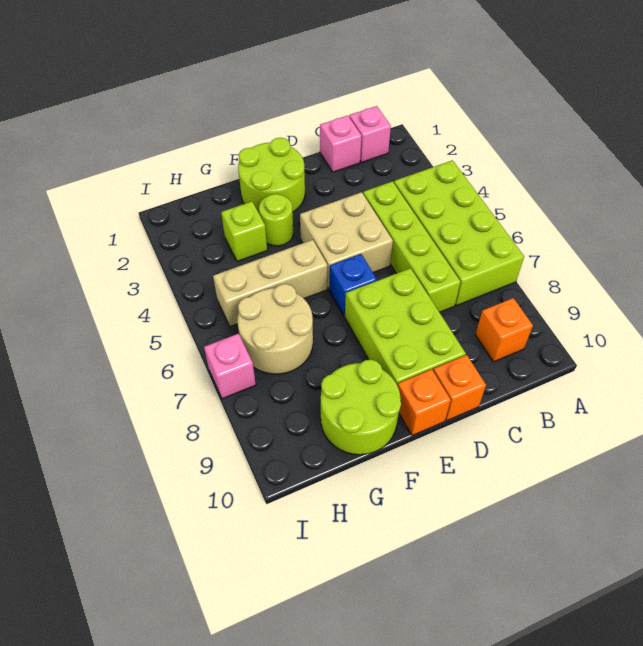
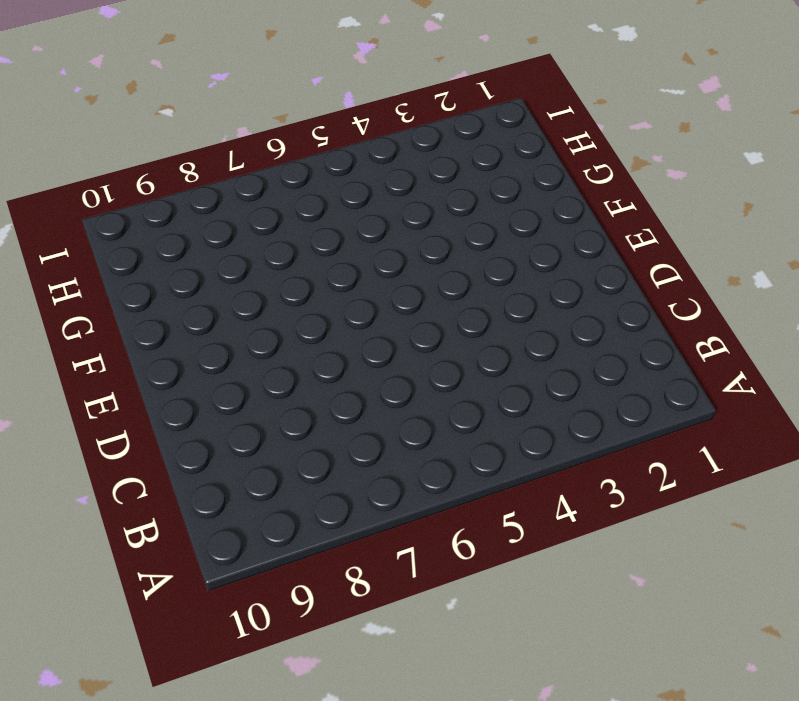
none -> lime brick A4:B7 level 1
none -> pink brick B1 level 1
none -> orange brick B9 level 1

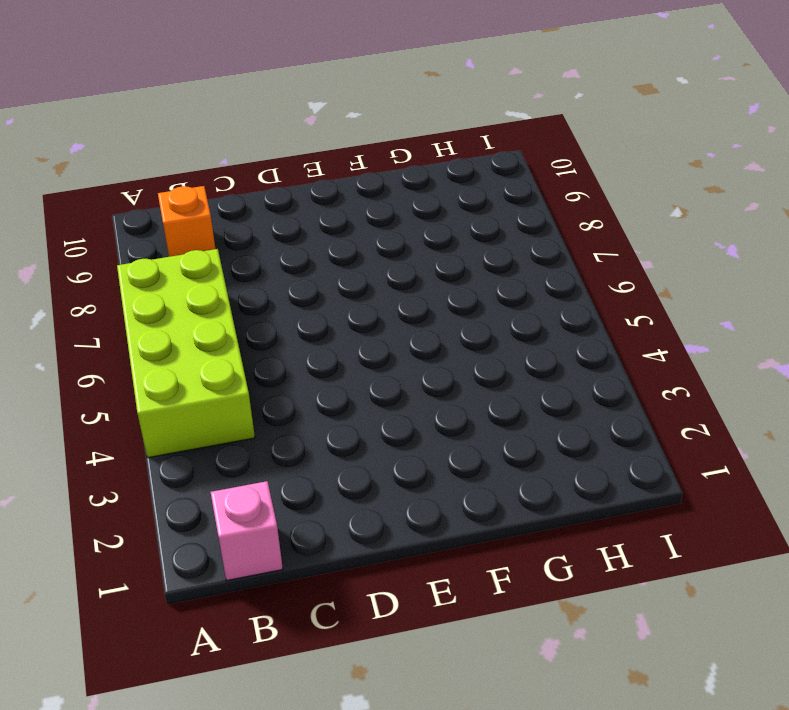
none -> pink brick C1 level 1
none -> lime brick C4:C7 level 1
none -> tan brick D4:E5 level 1

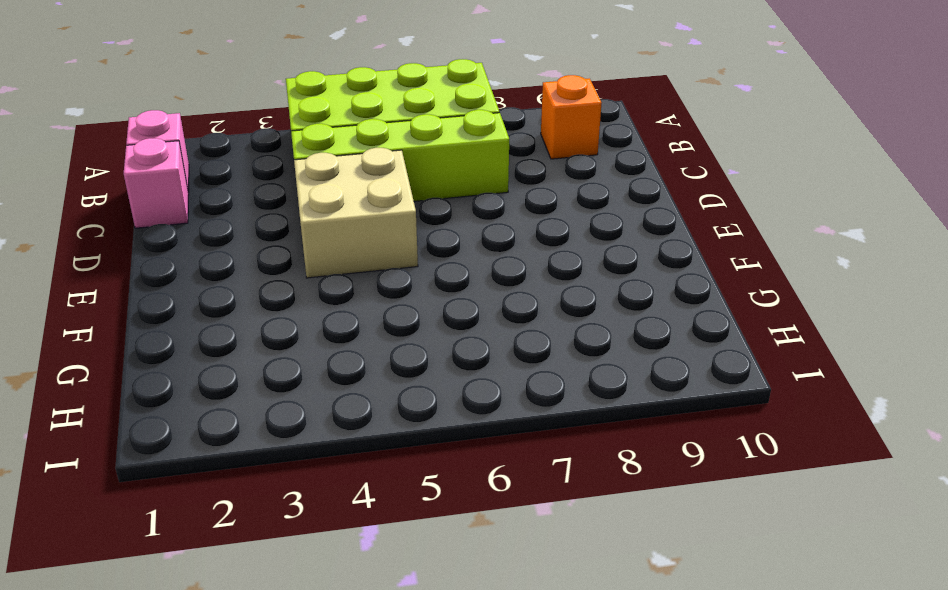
none -> lime brick D7:E9 level 1
none -> orange brick D10 level 1
none -> lime round brick E1:F2 level 1

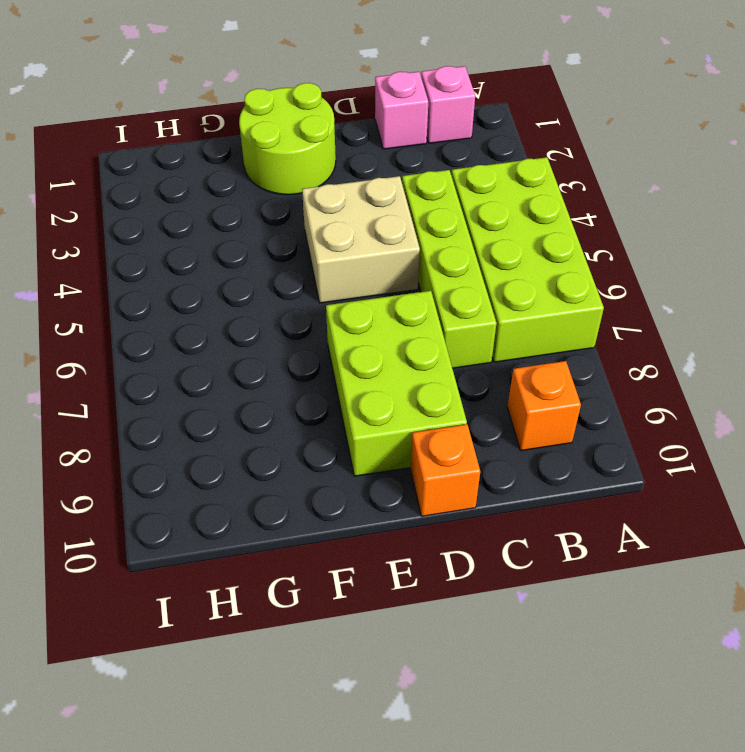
none -> blue brick E6 level 1
none -> orange brick E10 level 1
none -> lime round brick F3 level 1

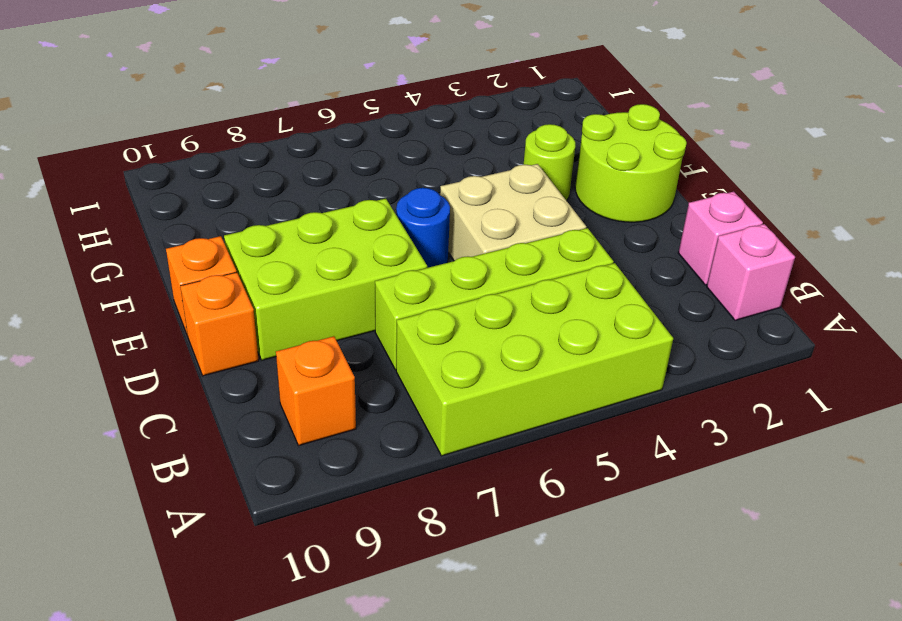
blue round brick E6 level 1 -> blue brick E6 level 1
none -> tan brick F5:H5 level 1
none -> lime round brick F9:G10 level 1
none -> lime brick G3 level 1

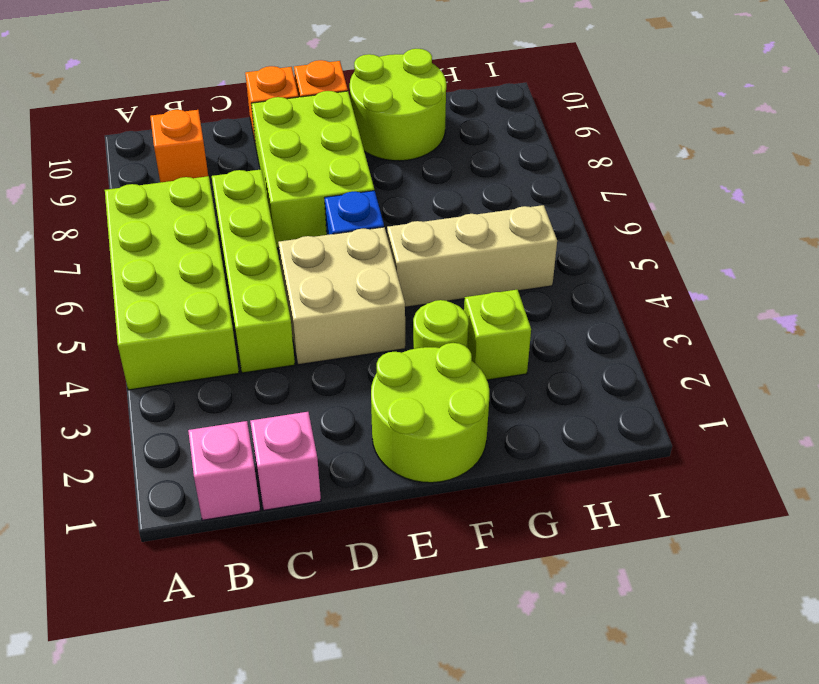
none -> tan round brick G6:H7 level 1
none -> pink brick I7 level 1

